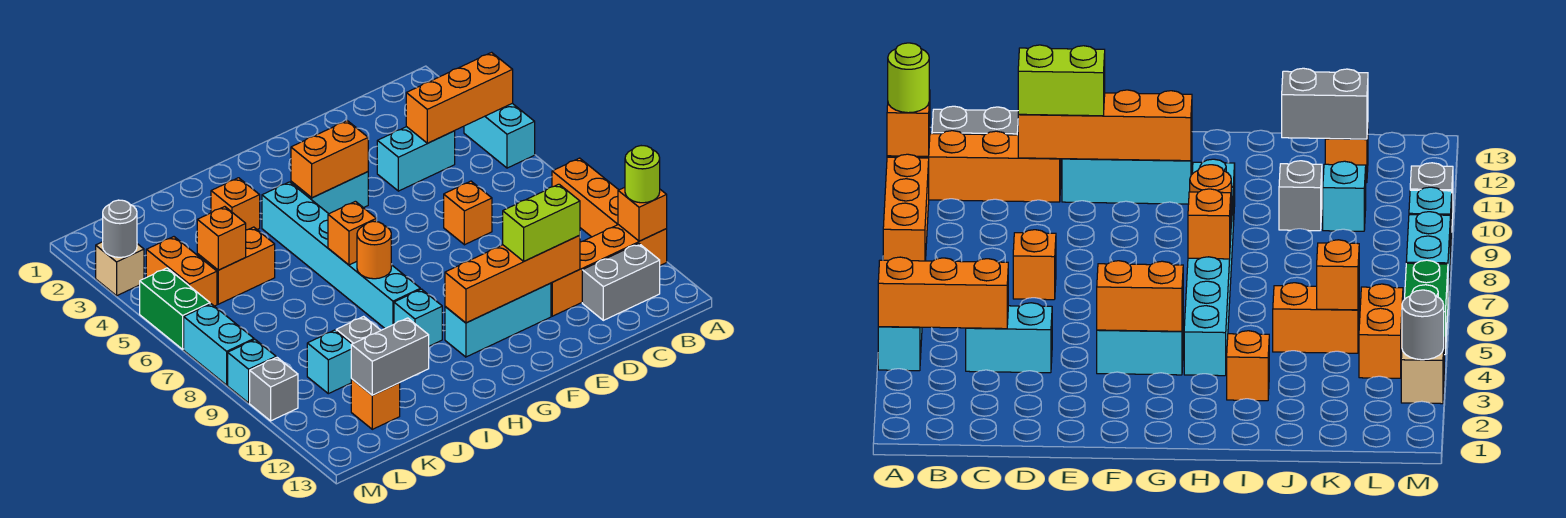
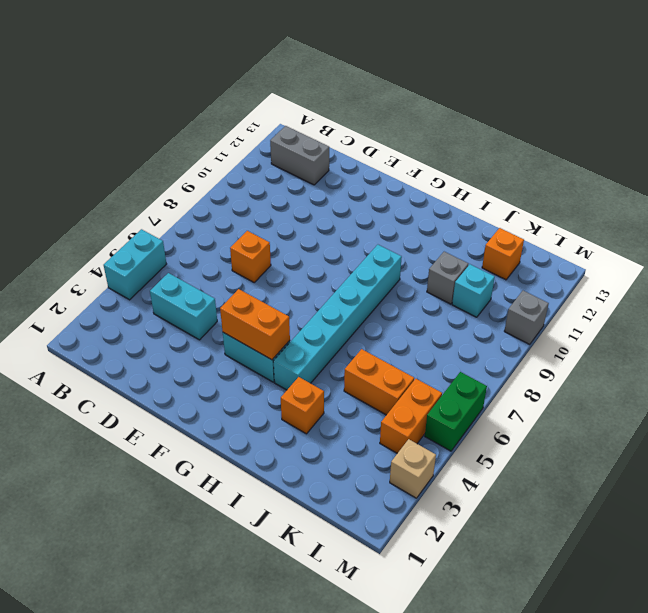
none -> orange brick A8:A10 level 1
none -> orange brick A11:D11 level 1
none -> cyan brick E11:G11 level 1
none -> cyan brick H10 level 1

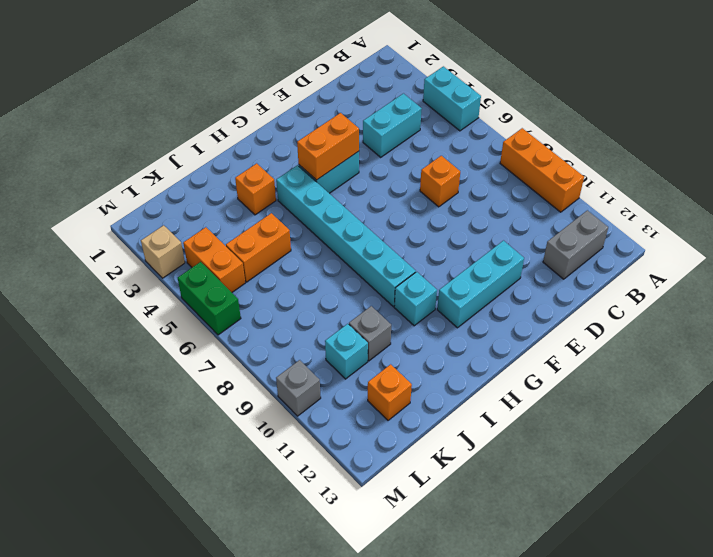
none -> orange brick A11:D11 level 1
none -> cyan brick M7:M8 level 1
none -> cyan brick M9 level 1
none -> orange brick A4:C4 level 2

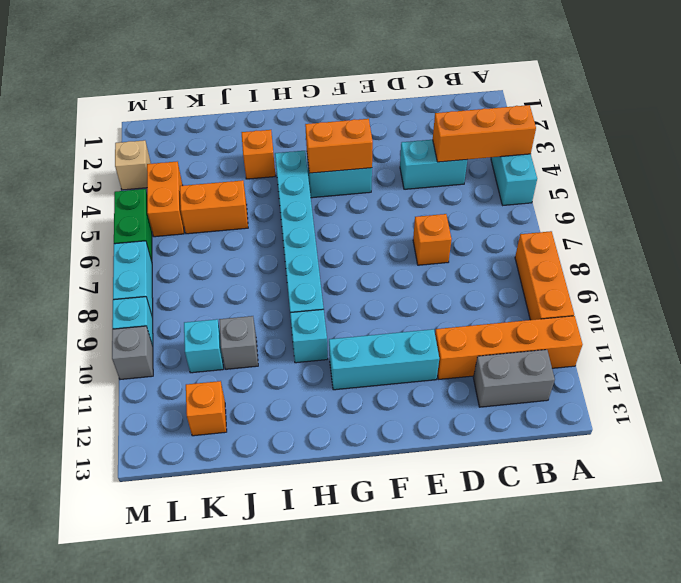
none -> orange brick A11 level 2
none -> orange brick D11:G11 level 2
none -> orange brick H7 level 2
none -> orange round brick H8 level 2

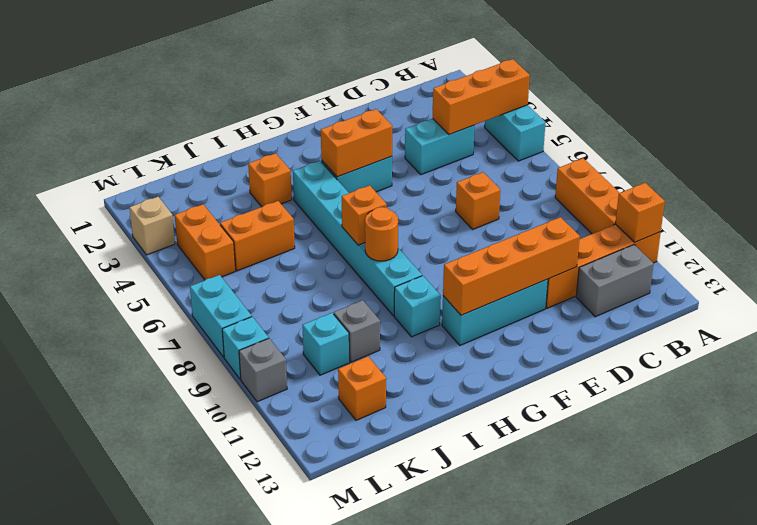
none -> green brick M5:M6 level 1
none -> grey brick J12:K12 level 2
none -> orange brick K5 level 2
none -> grey round brick M3 level 2

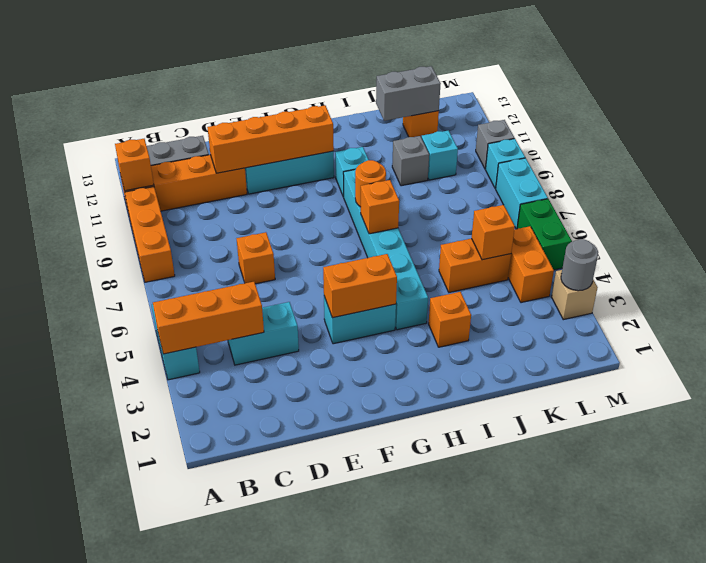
none -> lime round brick A11 level 3
none -> lime brick D11:E11 level 3

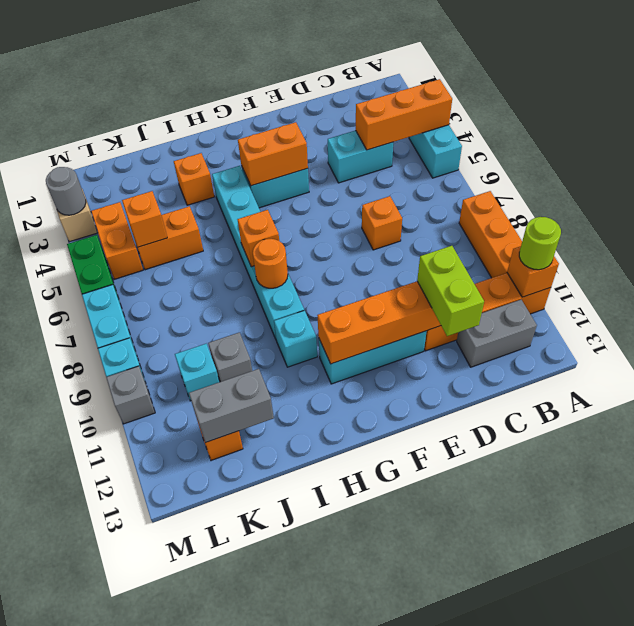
lime brick D11:D12 level 3 -> lime brick D11:E11 level 3

